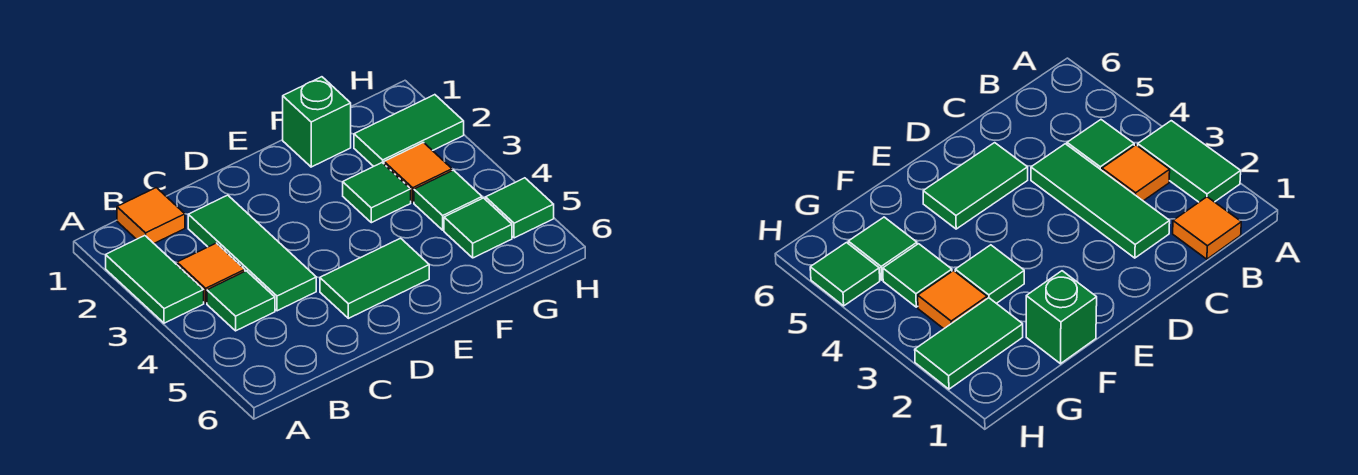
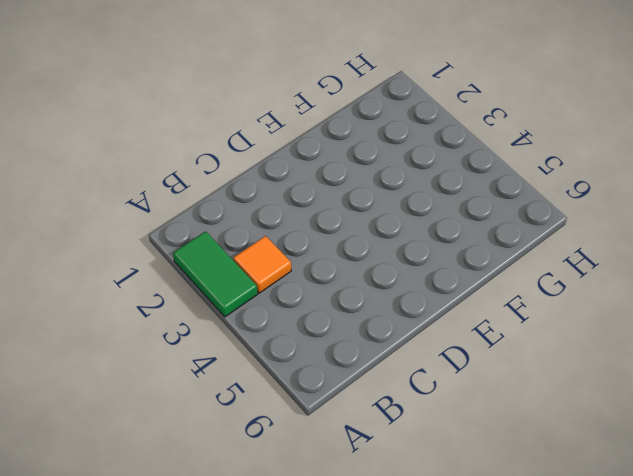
none -> orange tile B1 level 1
none -> green tile B4 level 1
none -> green tile C2:C4 level 1

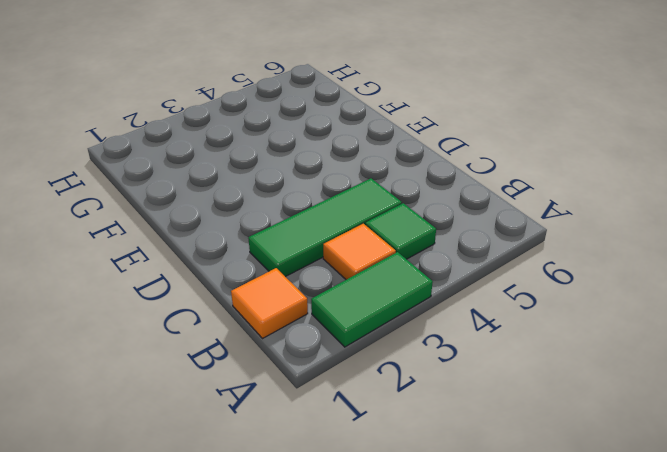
none -> green tile D5:E5 level 1
none -> green brick F1 level 1
none -> green tile F3 level 1

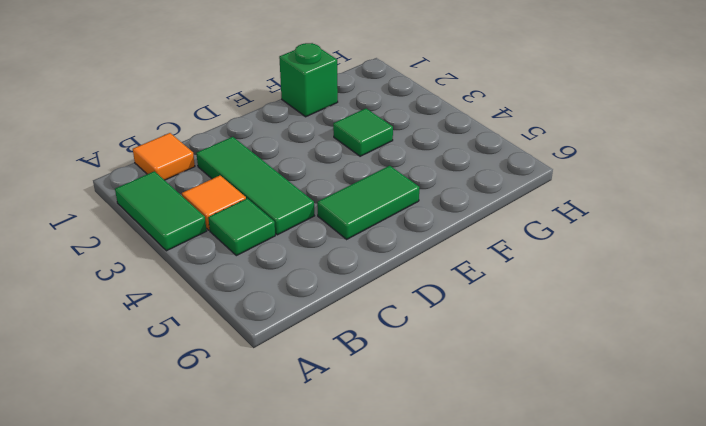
none -> green tile G2:H2 level 1
none -> orange tile G3 level 1
none -> green tile G4 level 1

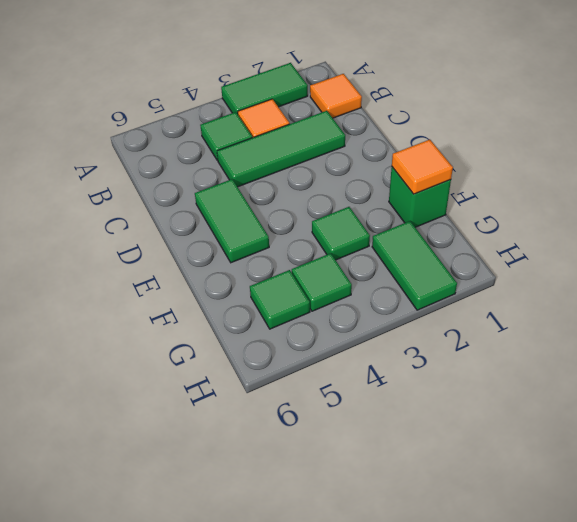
orange tile F1 level 2 -> orange tile G3 level 1
none -> green tile H5 level 1

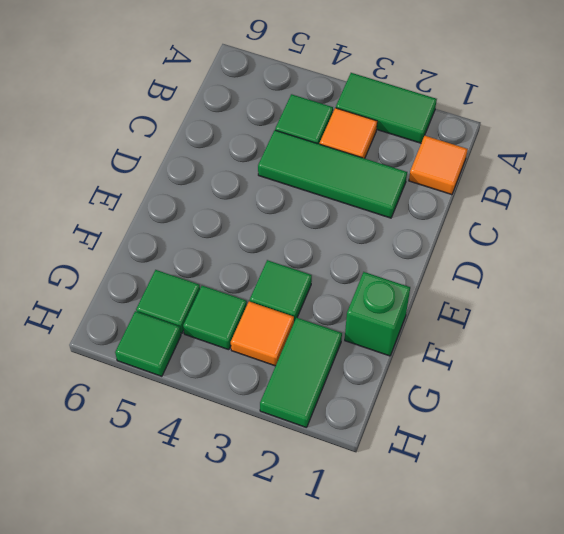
none -> green tile D5:E5 level 1

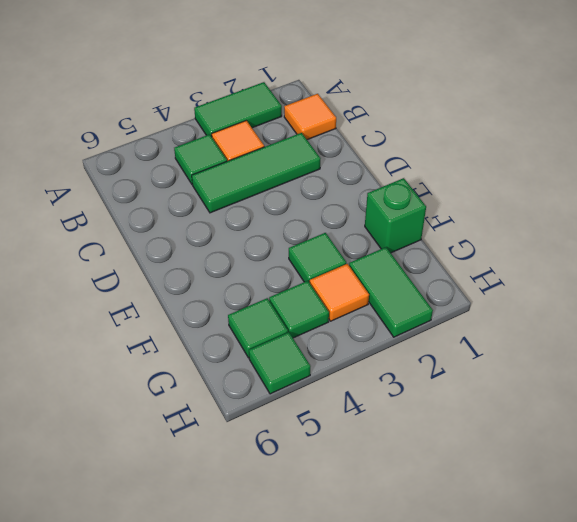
none -> green tile D5:E5 level 1

